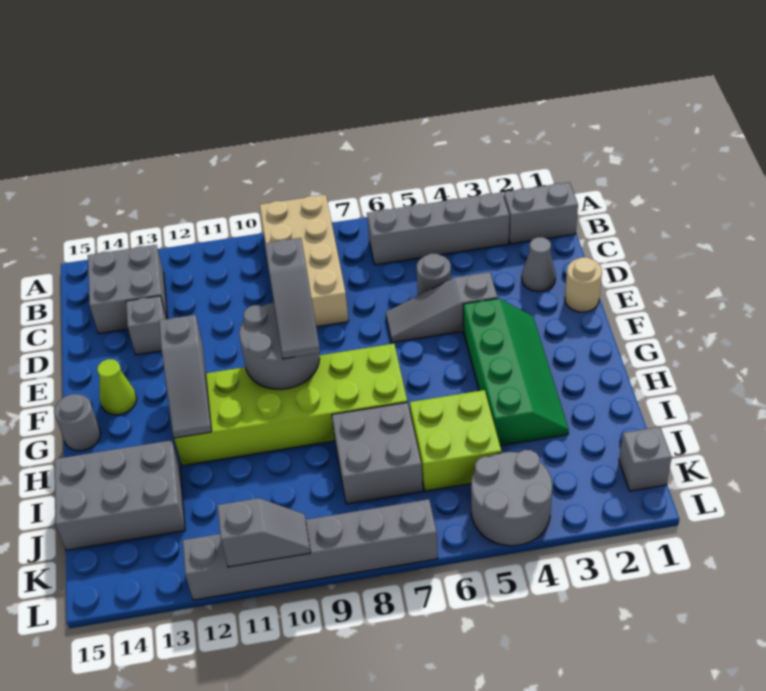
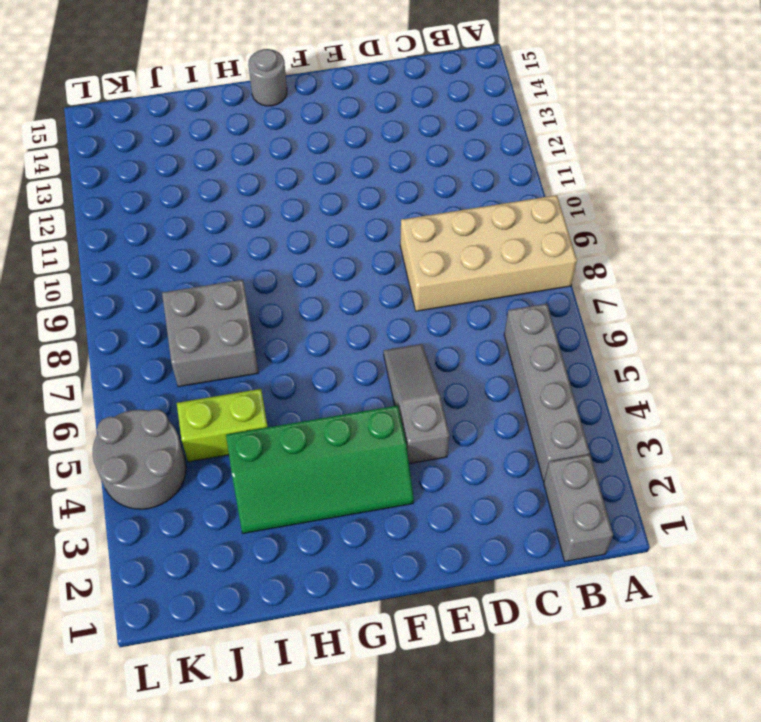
lime brick I5:J5 level 1 -> lime brick I5:J6 level 1
none -> grey brick B13:C14 level 1
none -> grey cone D2 level 1
none -> grey round brick D5 level 1

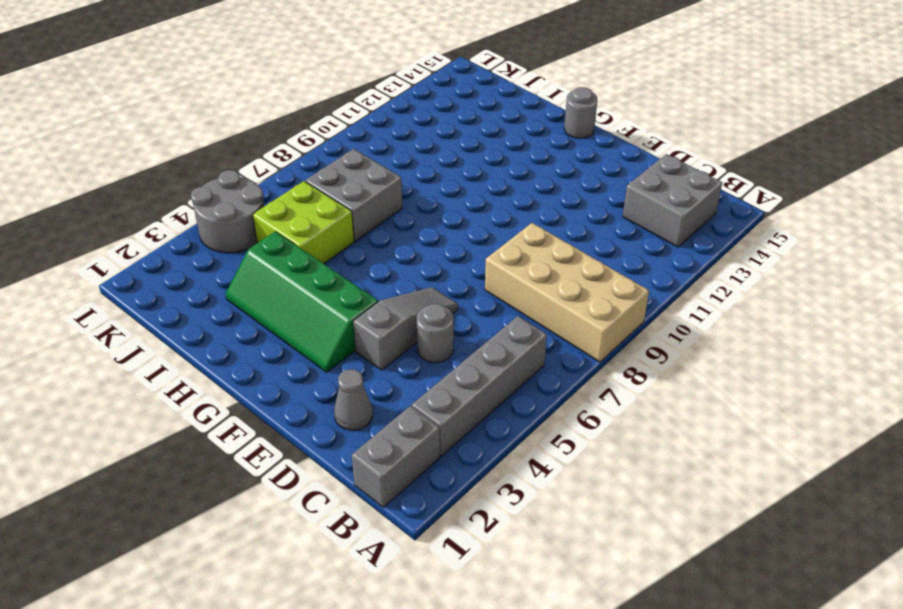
none -> grey brick D13 level 1
none -> tan round brick E1 level 1
none -> lime cone F14 level 1

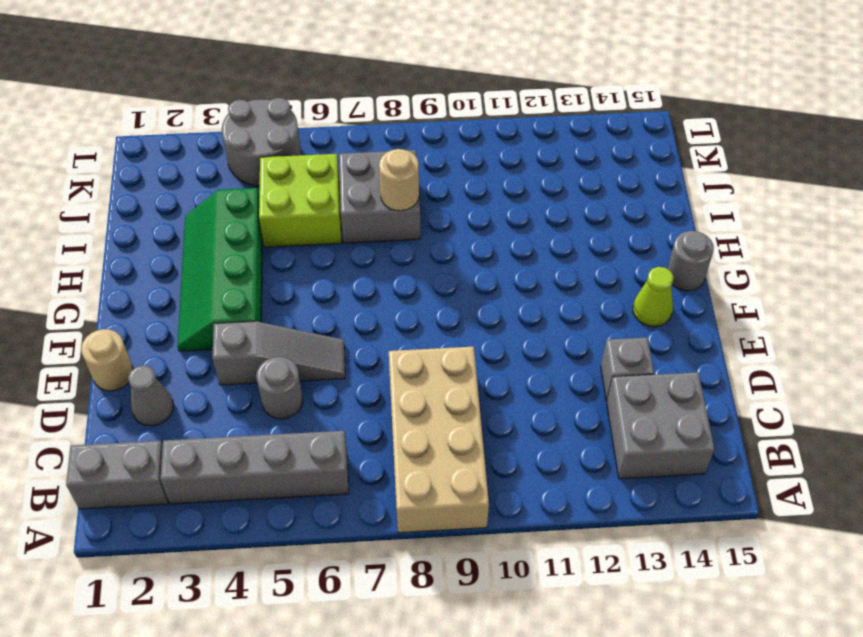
tan round brick I8 level 2 -> none
none -> lime brick G7:H12 level 1
none -> grey brick I13:J15 level 1
none -> grey brick K1 level 1

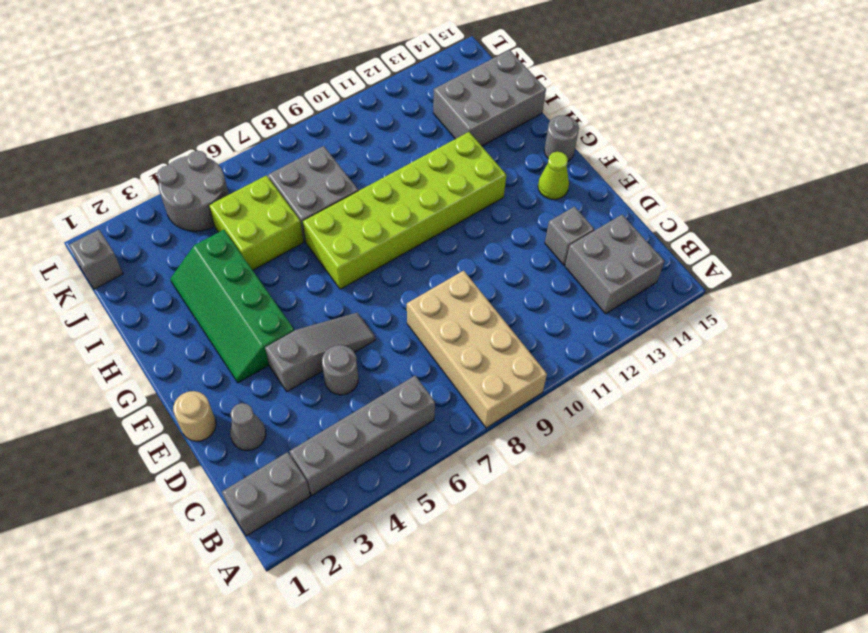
none -> grey brick L7:L12 level 1
none -> grey round brick F9:G10 level 2
none -> grey slope F12:H12 level 2 top F

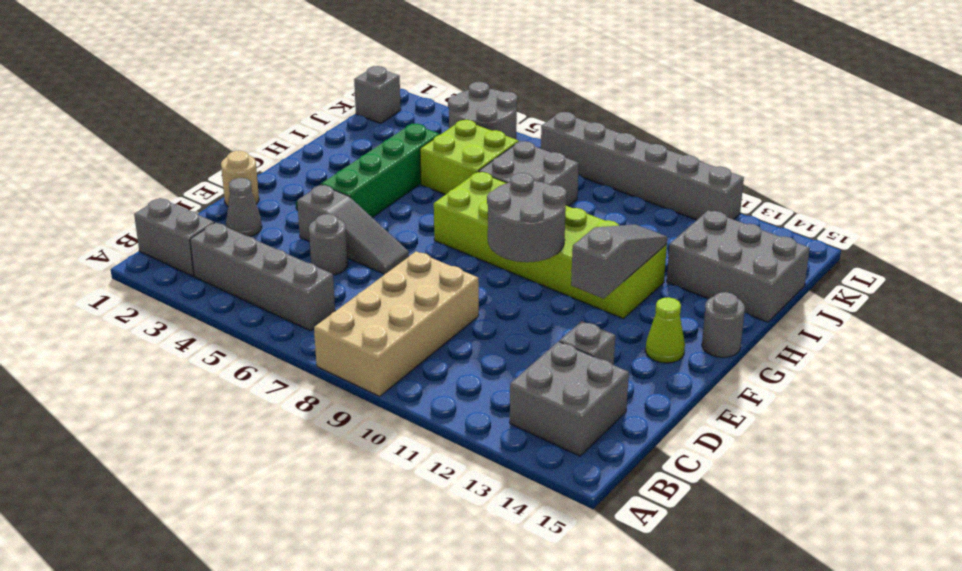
none -> grey slope L10:L11 level 2 top 11
none -> grey slope E9:G9 level 3 top E

